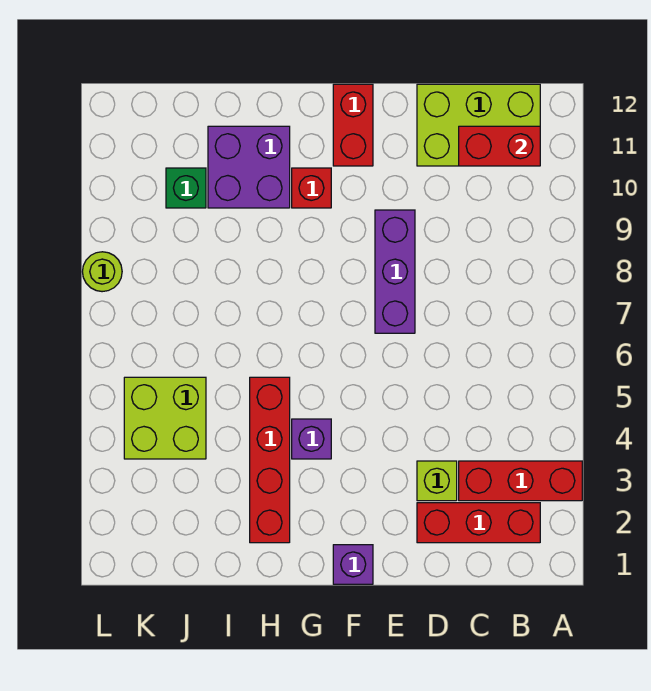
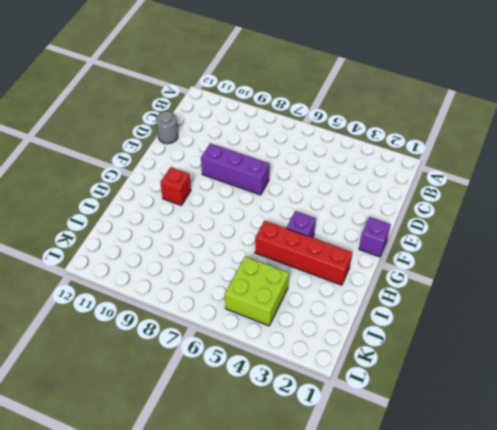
grey round brick D12 level 1 -> lime brick B11:D12 level 1
none -> red brick A3:C3 level 1
none -> red brick B2:D2 level 1
none -> lime brick D3 level 1

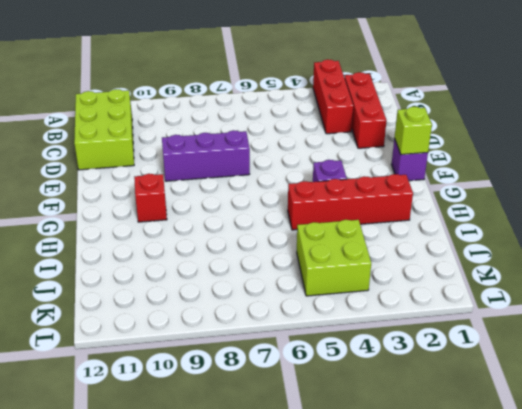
lime brick F1 level 2 -> lime brick D3 level 1
none -> red brick F11:F12 level 1
none -> purple brick H10:I11 level 1
none -> green brick J10 level 1

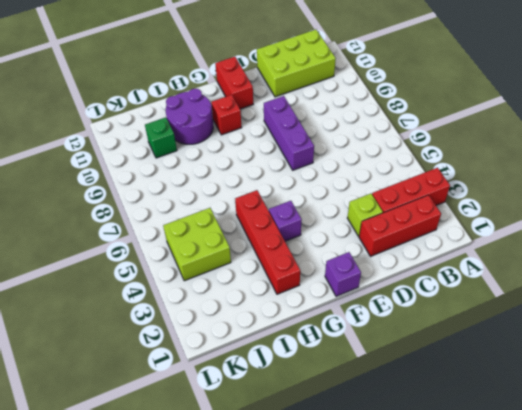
purple round brick H10:I11 level 1 -> purple brick H10:I11 level 1
none -> lime round brick L8 level 1
none -> red brick B11:C11 level 2

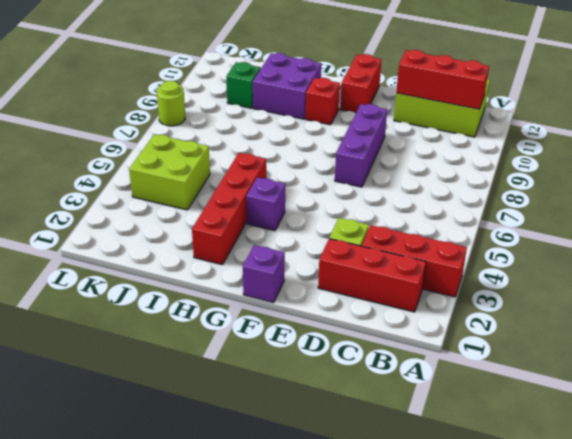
red brick B11:D11 level 2 -> red brick B11:C11 level 2

